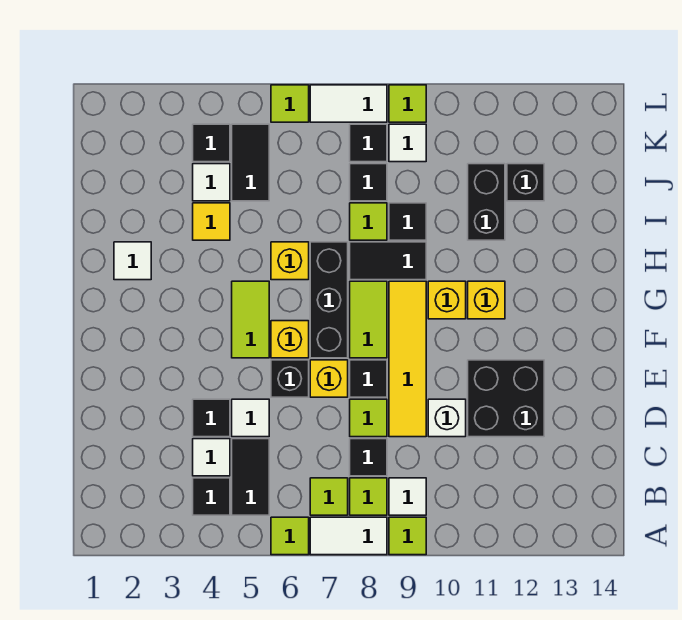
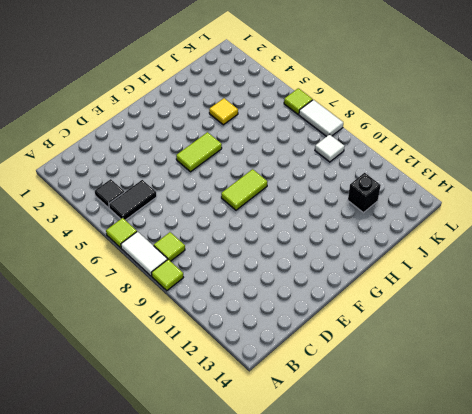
none -> lime tile B7 level 1
none -> white tile B9 level 1
none -> white tile C4 level 1
none -> black tile C8 level 1

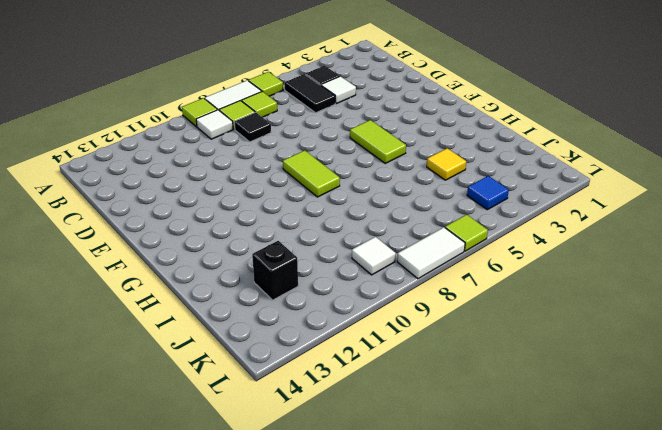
blue tile K4 level 1 -> black tile K4 level 1
none -> black tile D4 level 1
none -> white tile D5 level 1
none -> lime tile D8 level 1
none -> yellow tile D9:G9 level 1

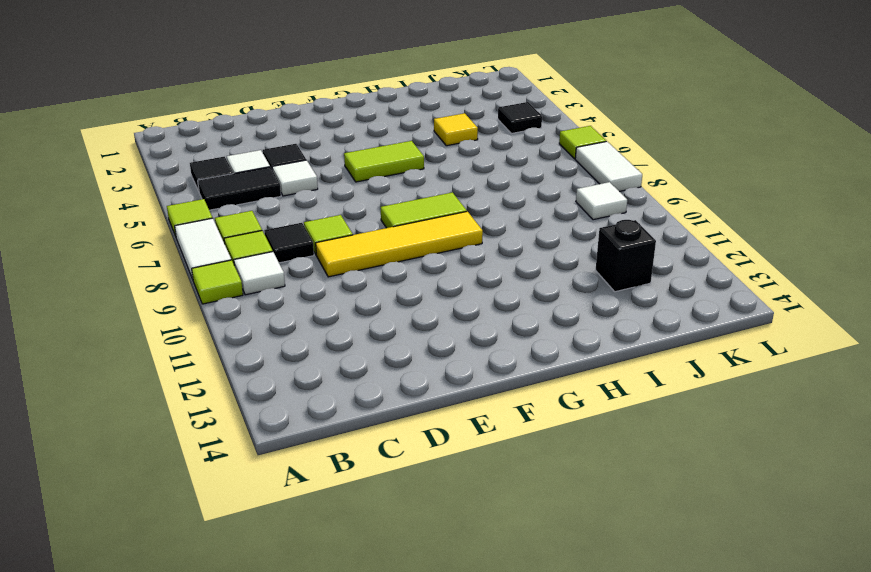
none -> white brick D10 level 1
none -> black brick D11:E12 level 1
none -> black brick E6 level 1
none -> yellow brick E7 level 1

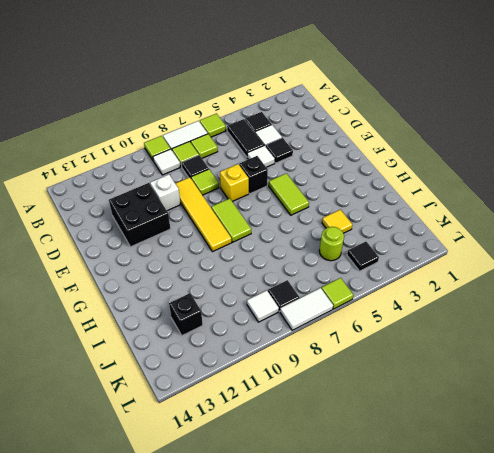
lime round brick J5 level 1 -> black tile J5:K5 level 1
none -> black tile E8 level 1
none -> yellow brick F6 level 1
none -> black brick F7:H7 level 1
none -> yellow brick G10 level 1

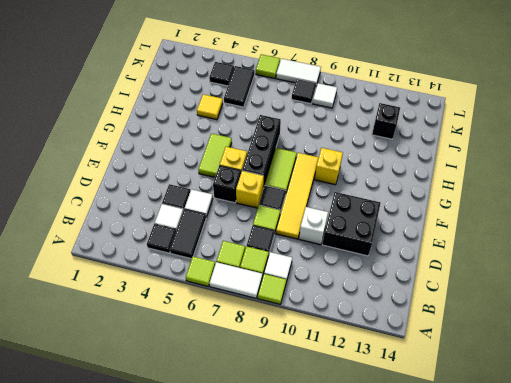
none -> yellow brick G11 level 1
none -> white tile H2 level 1
none -> yellow brick H6 level 1
none -> black tile H8:H9 level 1

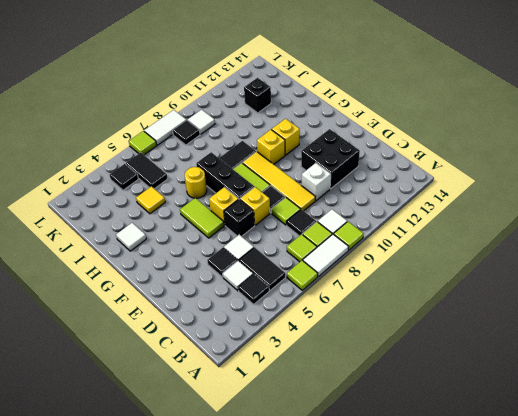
yellow round brick H6 level 1 -> yellow brick H6 level 1
none -> lime tile I8 level 1
none -> black tile I9 level 1
none -> black brick I11:J11 level 1
none -> white tile J4 level 1

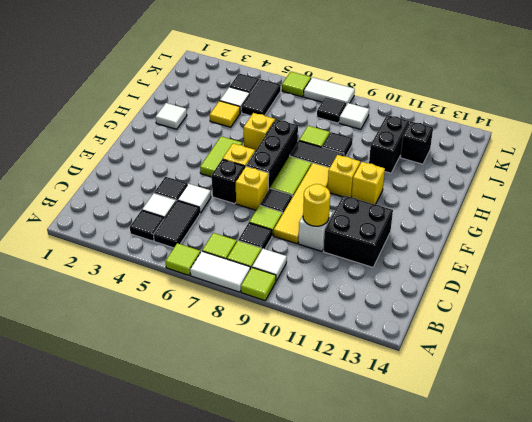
yellow round brick D10 level 2 -> none
none -> black tile J8 level 1
none -> lime tile L9 level 1

